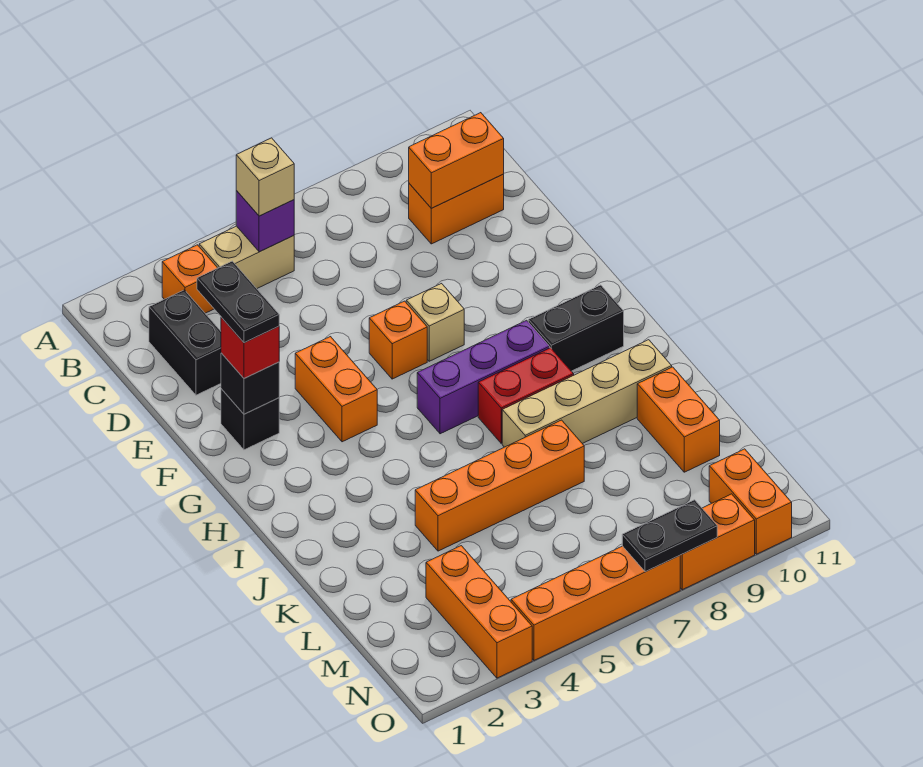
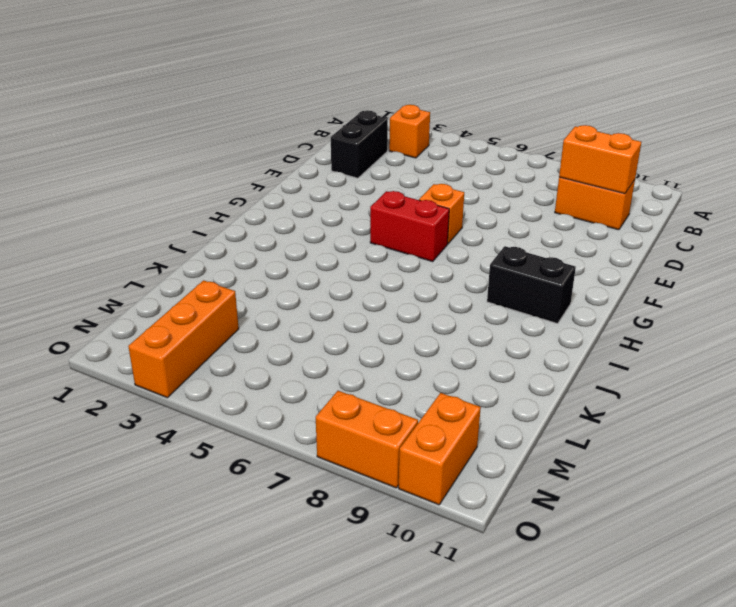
red brick G5:G6 level 1 -> red brick I7:I8 level 1
none -> tan brick B4:B5 level 1
none -> black brick F2 level 1
none -> orange brick F4:G4 level 1

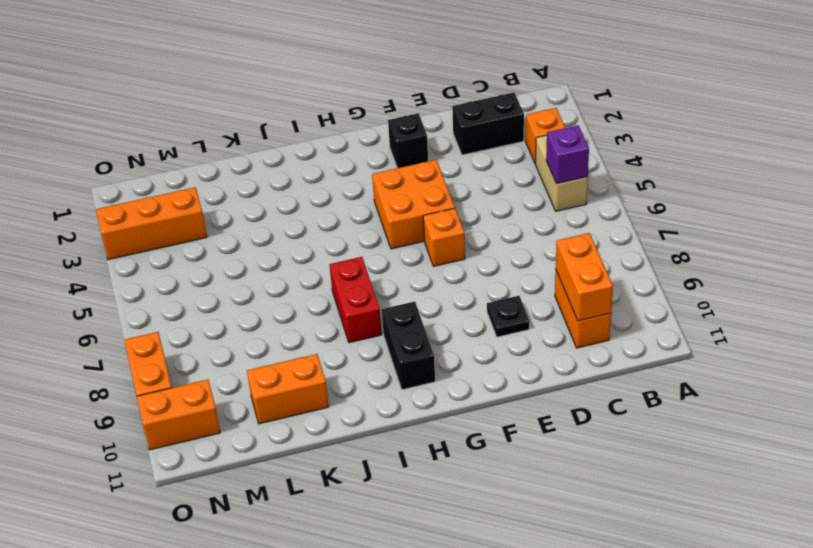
black plate E9 level 1 -> none
orange brick F4:G5 level 1 -> orange brick F4:G4 level 1
none -> tan brick F7 level 1
none -> purple brick H6:H8 level 1
none -> tan brick J7:J10 level 1

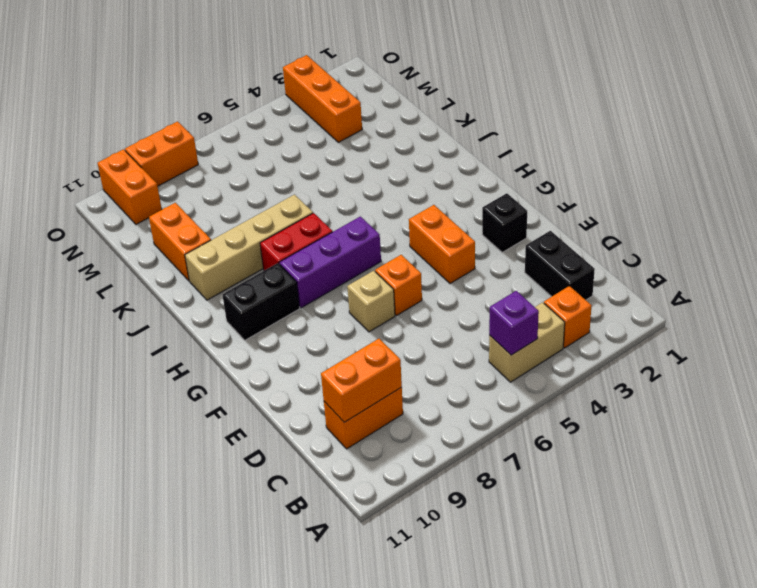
none -> orange brick K4:K7 level 1
none -> orange brick O4:O7 level 1
none -> black brick F2 level 2

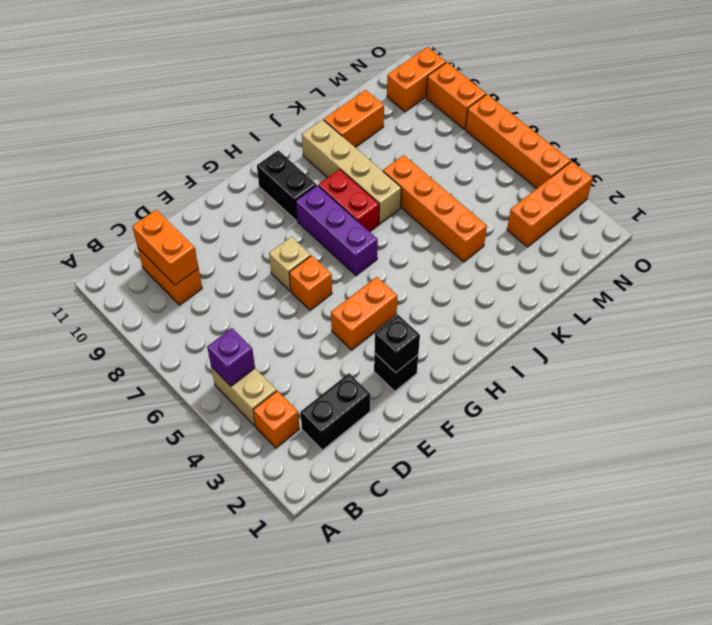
none -> black plate O7:O8 level 2
none -> tan brick B5 level 3
none -> red brick F2 level 3

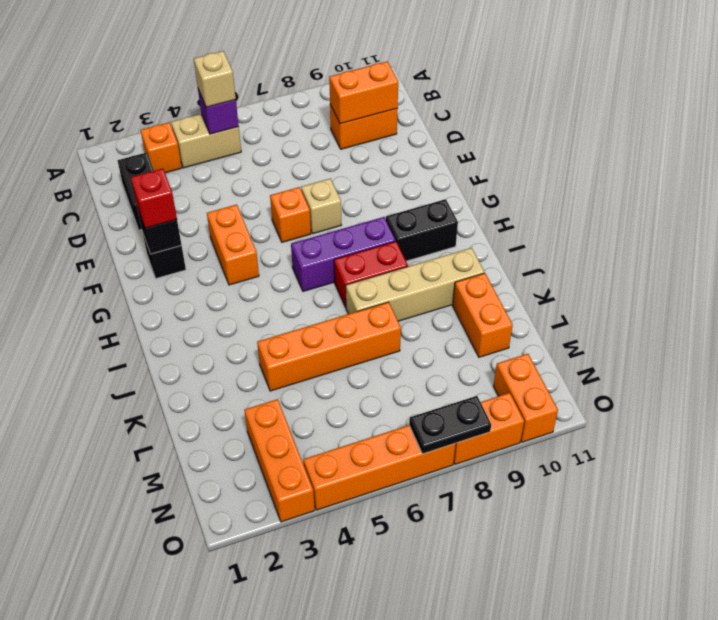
none -> black plate E2:F2 level 4

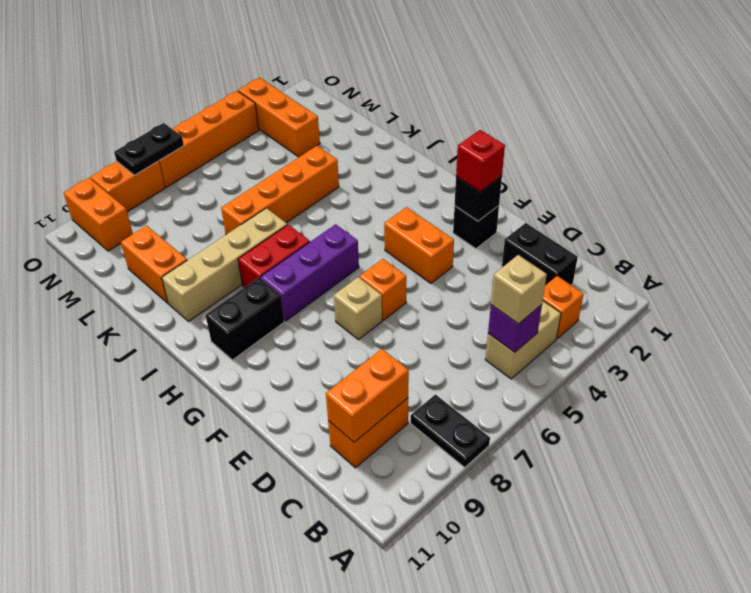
black plate A8:B8 level 1 -> black plate E2:F2 level 4

